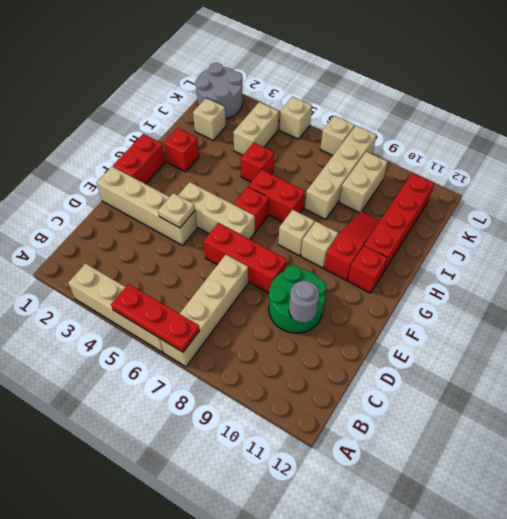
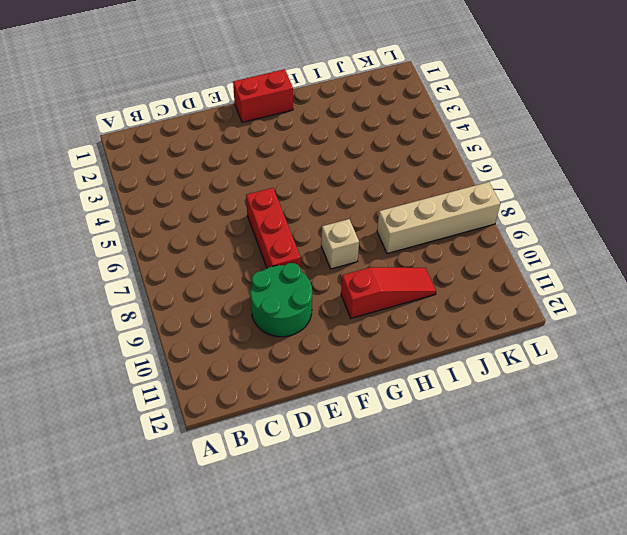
none -> tan brick A3:A6 level 1
none -> tan brick A7:D7 level 1
none -> tan brick E1:E4 level 1

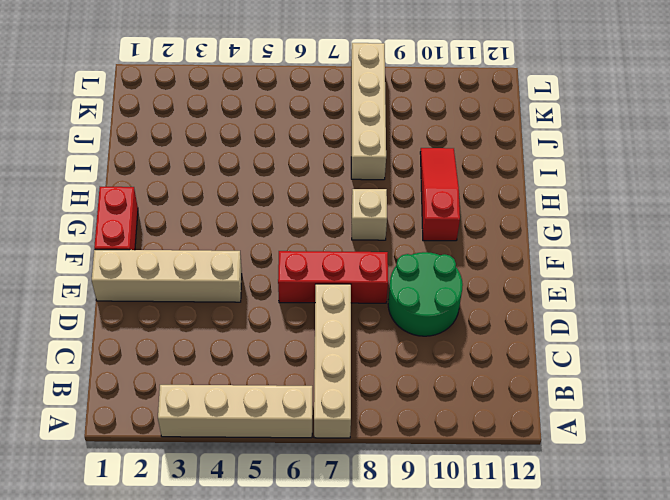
none -> tan brick F4:F6 level 1
none -> red brick G6 level 1
none -> tan brick G9 level 1

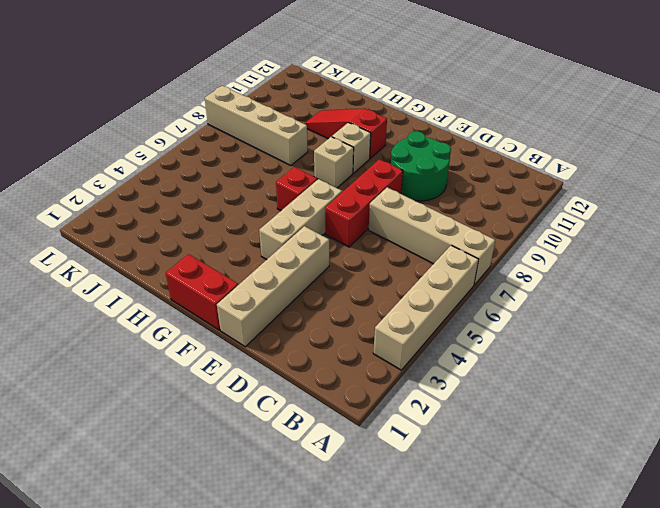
none -> red brick G11 level 1
none -> red brick H2 level 1
none -> red brick H6:H7 level 1

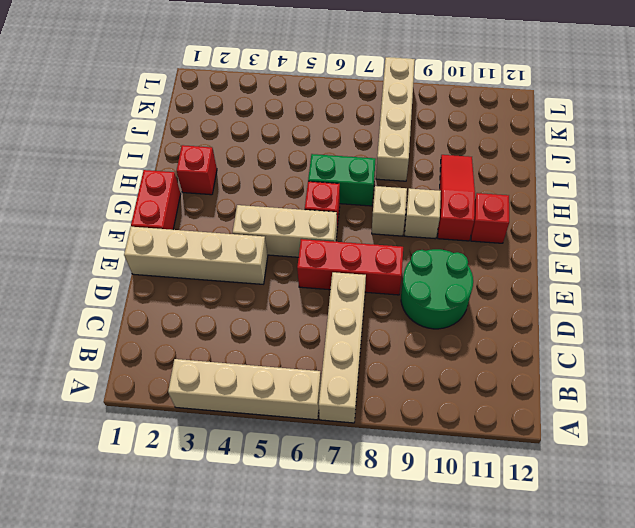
green brick H6:H7 level 1 -> red brick H6:H7 level 1
none -> red brick H11:K11 level 1
none -> red brick I5 level 1
none -> tan brick J2 level 1

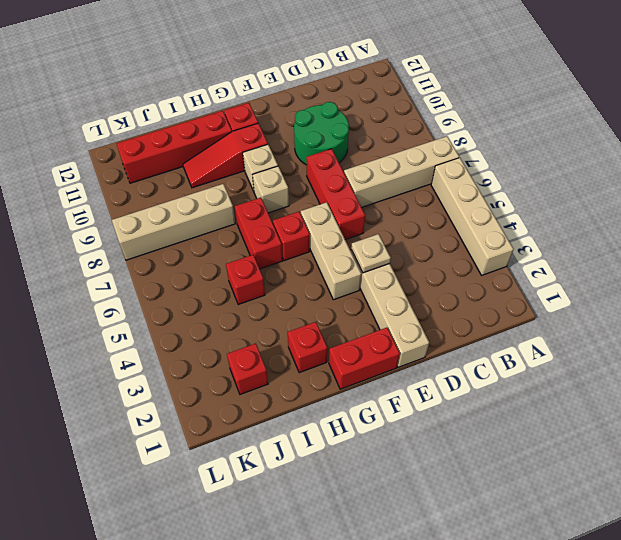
red brick J2 level 1 -> tan brick J2 level 1
none -> tan brick J4:K4 level 1
none -> tan brick J9:K9 level 1
none -> grey round brick K1:L2 level 1

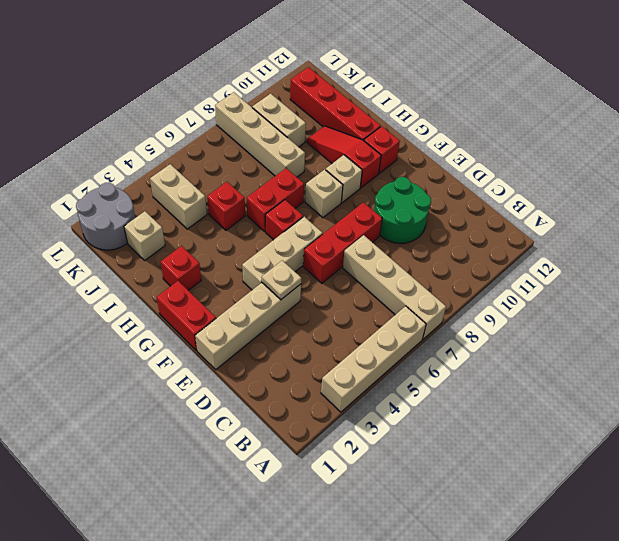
none -> tan brick L5 level 1
none -> tan brick L7 level 1
none -> red plate A5:A7 level 2

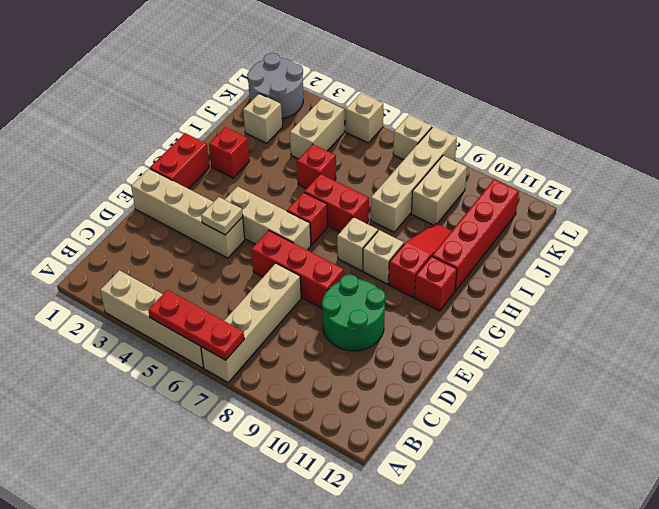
none -> grey round brick D10 level 2

